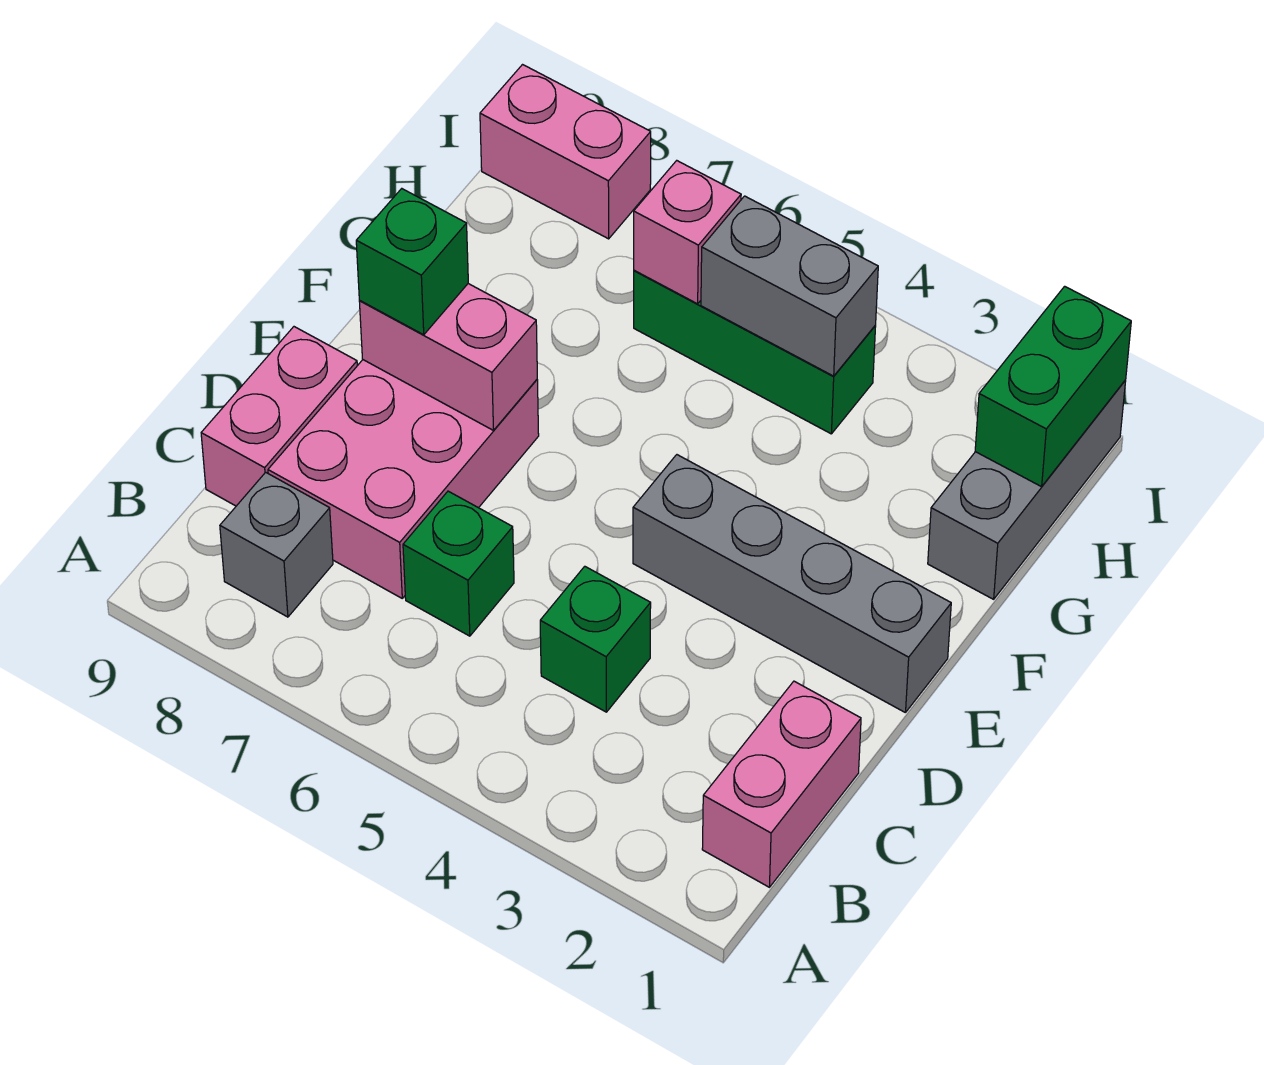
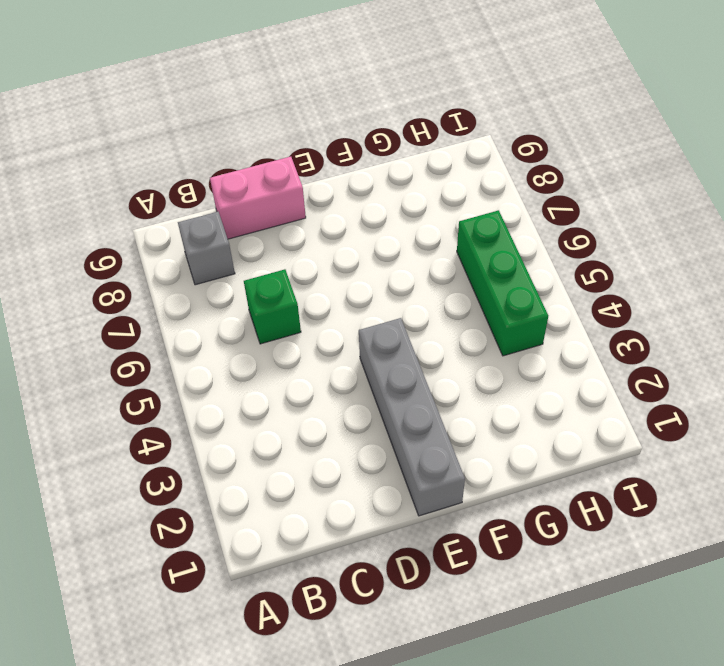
none -> pink brick B1:C1 level 1
none -> green brick C4 level 1
none -> pink brick C7:E8 level 1

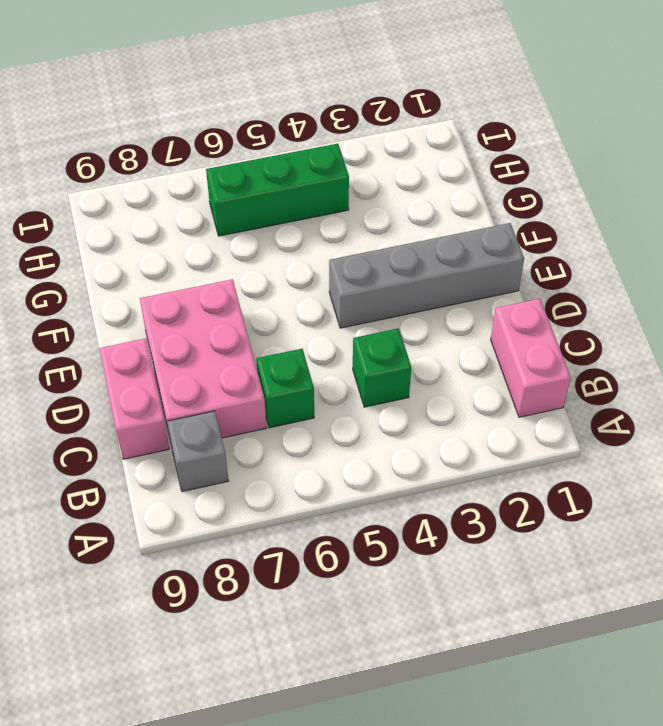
none -> grey brick G1:I1 level 1
none -> pink brick I8:I9 level 1
none -> pink brick E7:E8 level 2

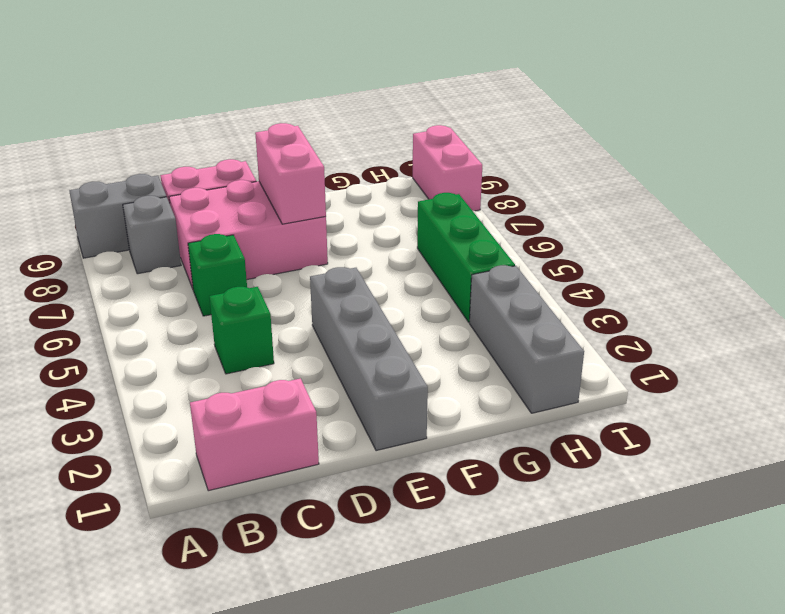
grey brick A9:B9 level 1 -> grey brick H4:H5 level 2
grey brick H1:H3 level 1 -> grey brick G1:I1 level 1
none -> green brick H1:I1 level 2
none -> pink brick H6 level 2
none -> green brick E8 level 3

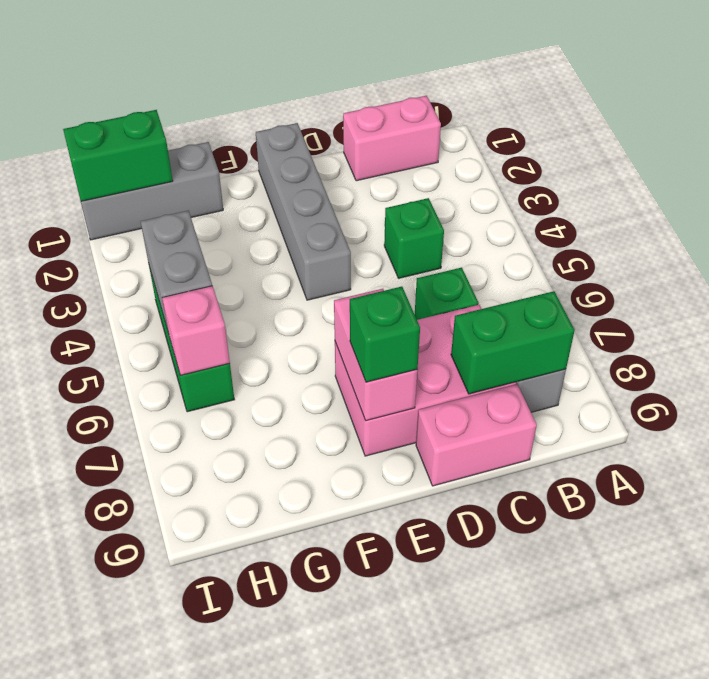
green brick B8:C8 level 2 -> none
none -> pink brick I8:I9 level 1

